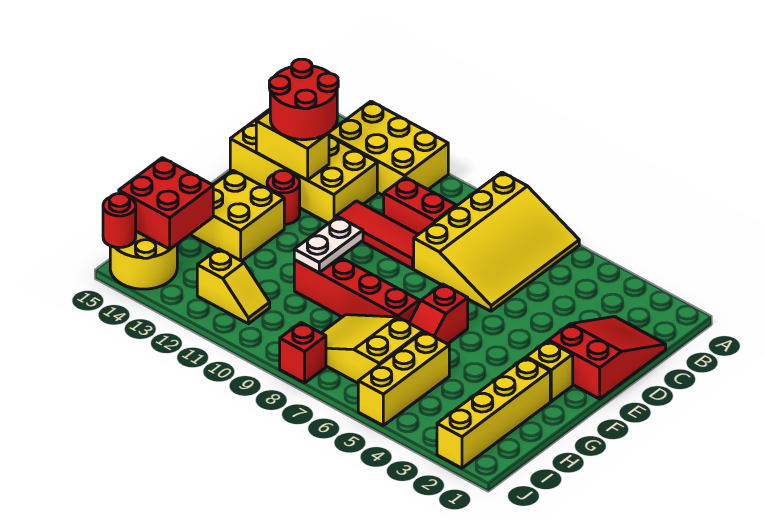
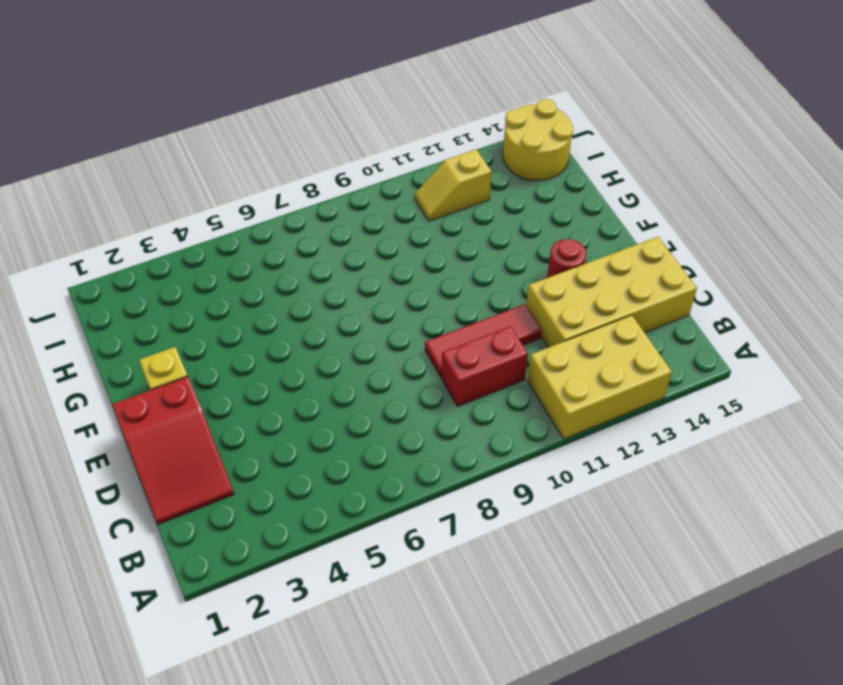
none -> yellow slope A6:D8 level 1 top 8
none -> red slope F6:G6 level 1 top F
none -> yellow brick F13:G14 level 1

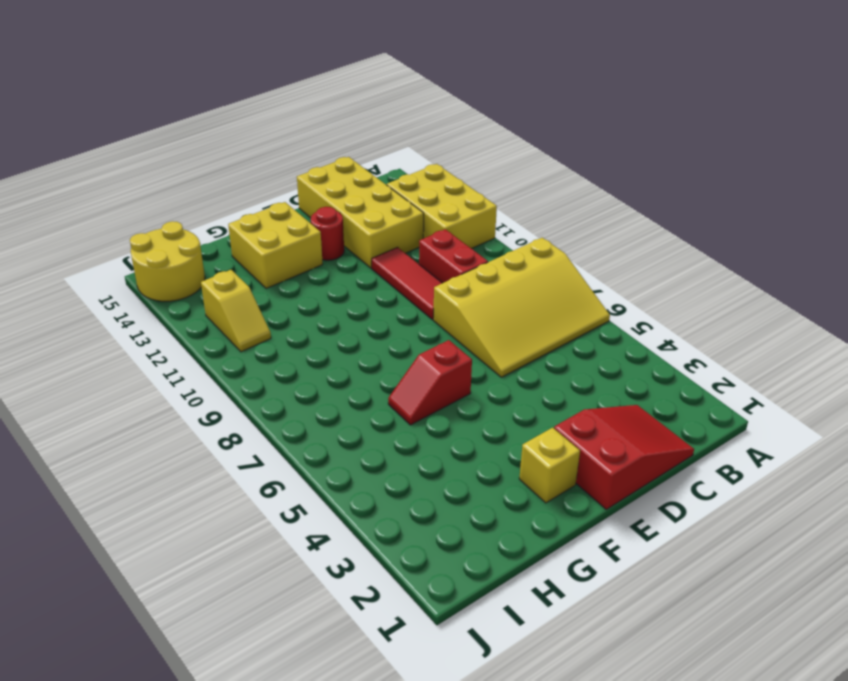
none -> yellow brick G2:J2 level 1
none -> red brick G7:G10 level 1
none -> yellow brick H5:J5 level 1

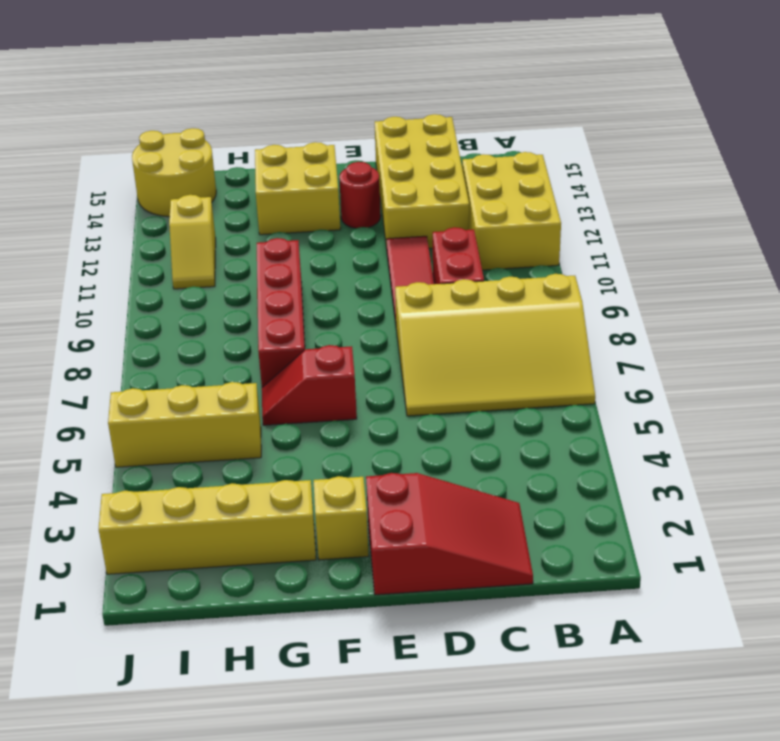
none -> yellow slope H6:I8 level 1 top 6
none -> red brick J8 level 1
none -> yellow brick D13:D14 level 2

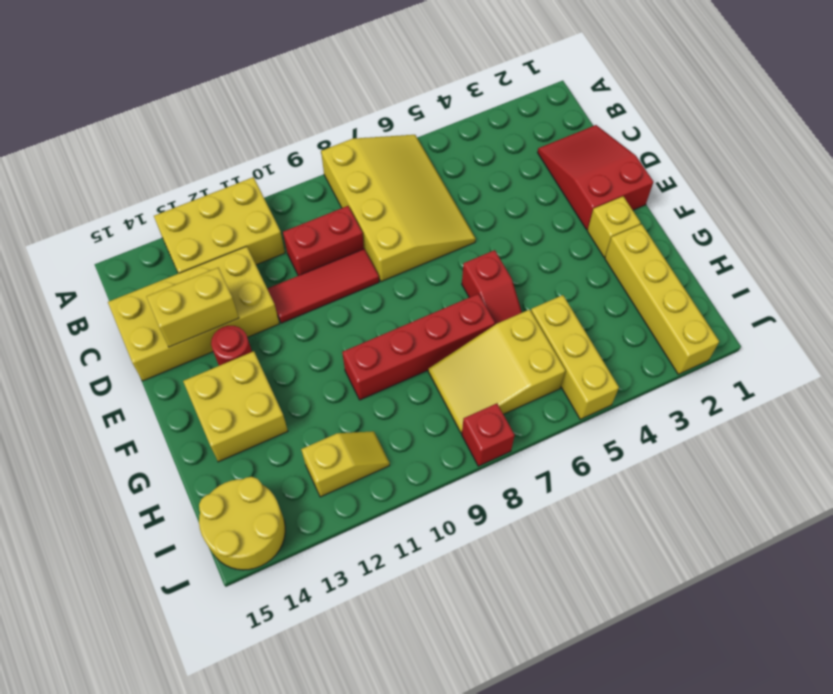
none -> white plate F10:G10 level 2
none -> red brick H14:I15 level 2
none -> red round brick J15 level 2

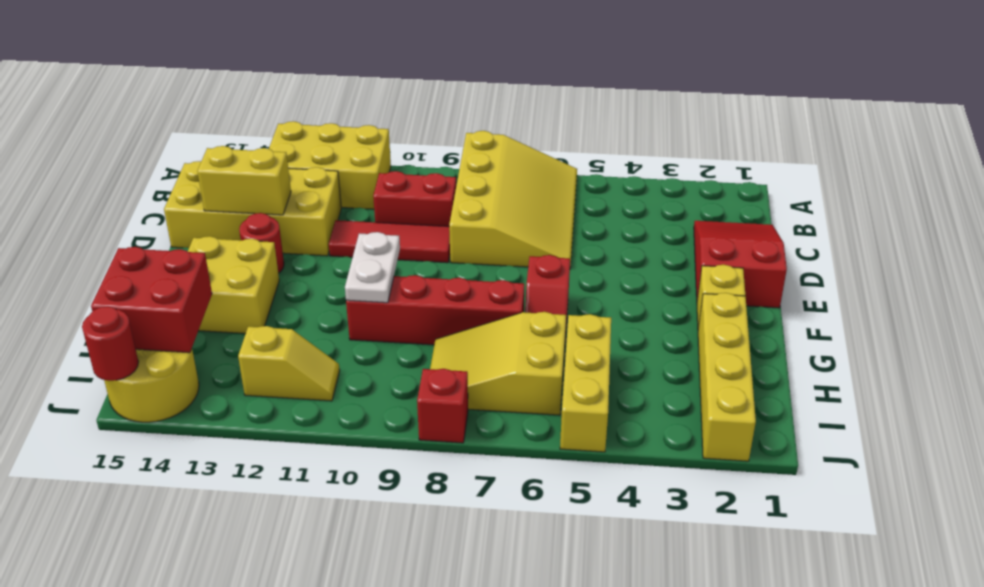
none -> red round brick C13:D14 level 3

